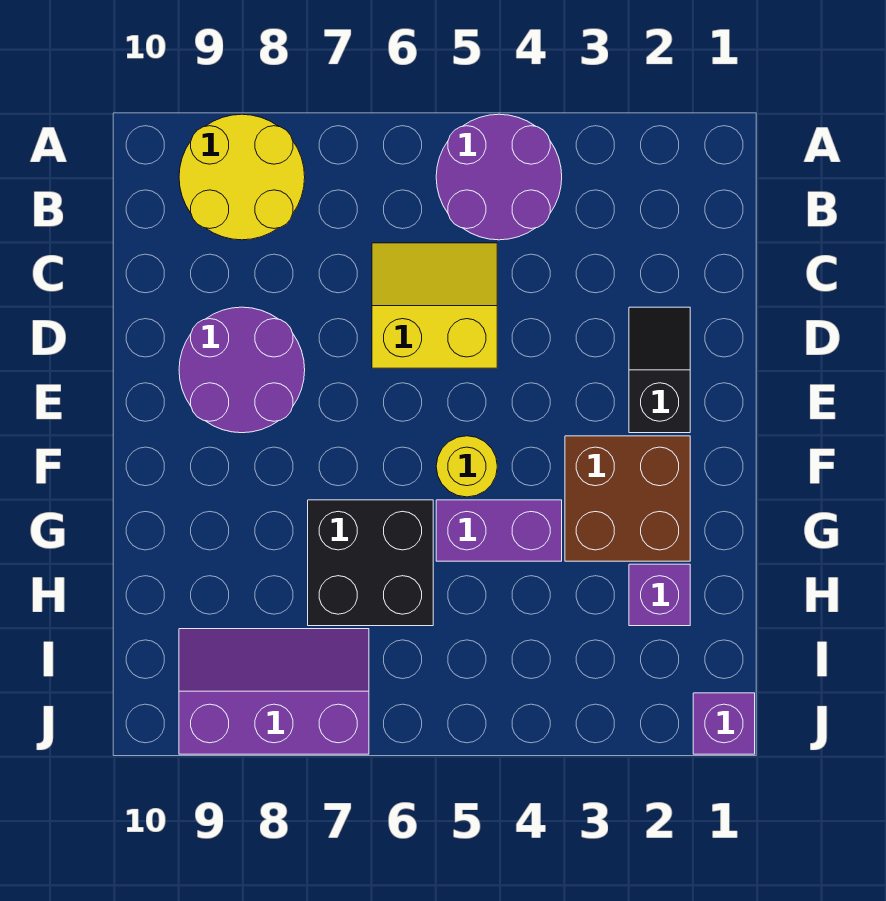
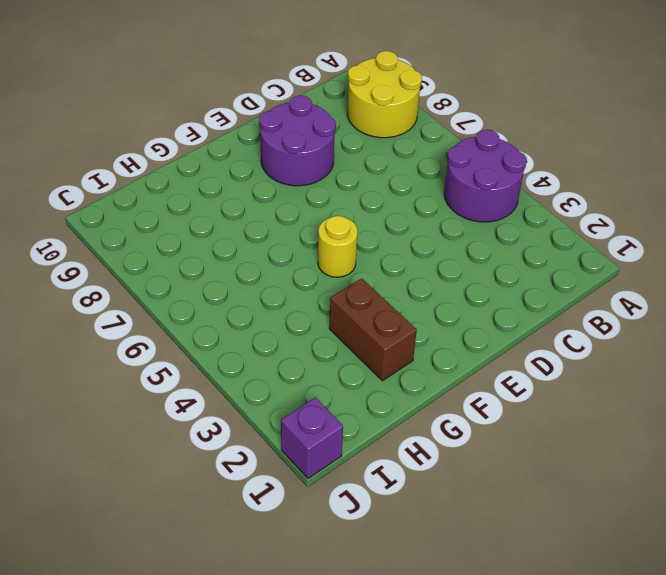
brown brick G2:G3 level 1 -> brown brick F2:G3 level 1
none -> yellow slope C5:D6 level 1 top D
none -> black slope D2:E2 level 1 top E
none -> purple brick G4:G5 level 1

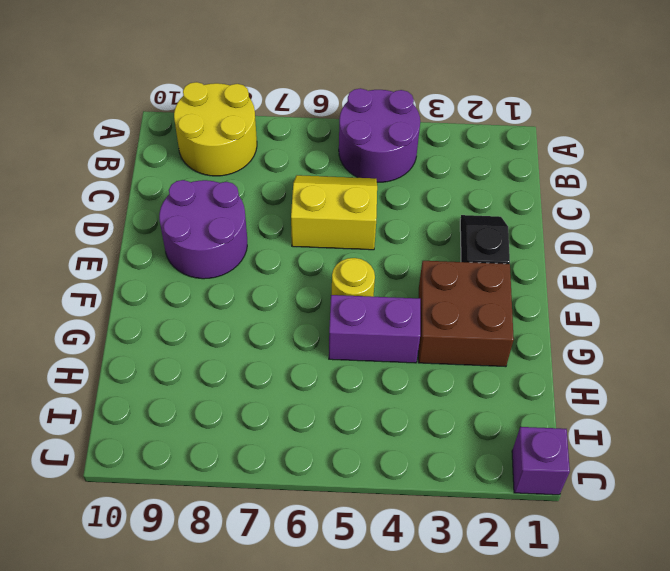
none -> black brick G6:H7 level 1
none -> purple brick H2 level 1
none -> purple slope I7:J9 level 1 top J

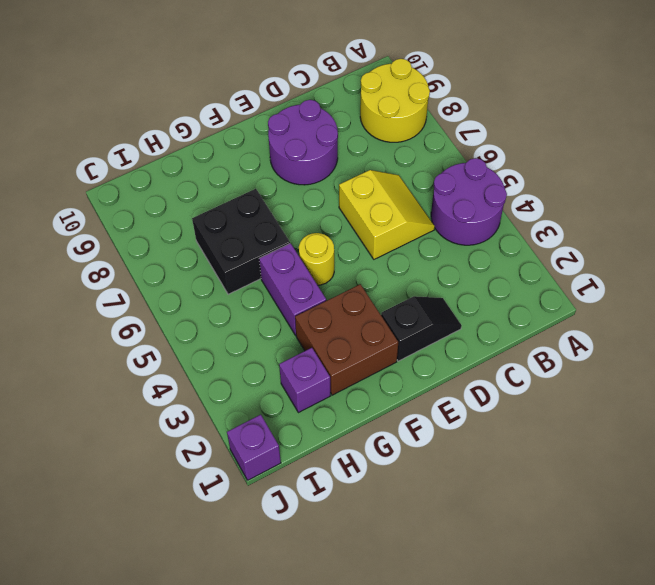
none -> purple slope I7:J9 level 1 top J

